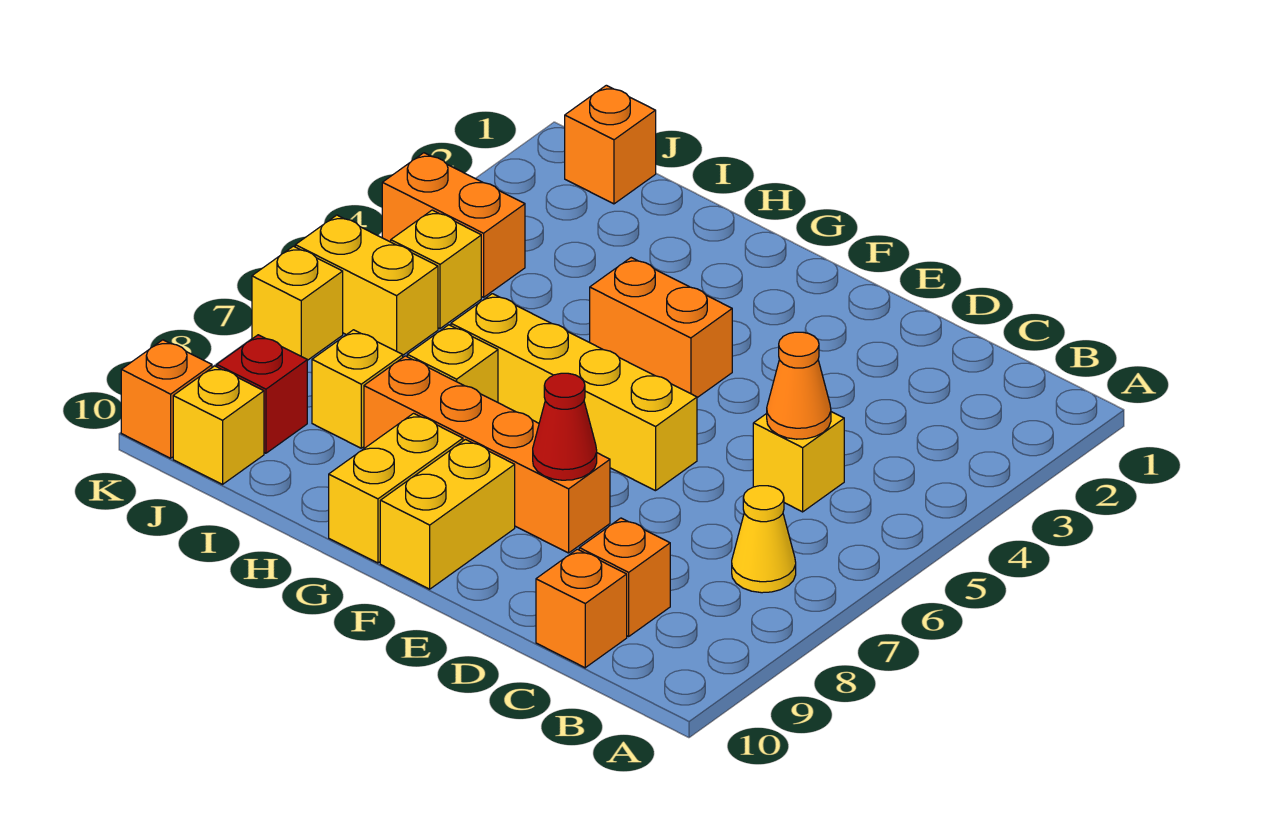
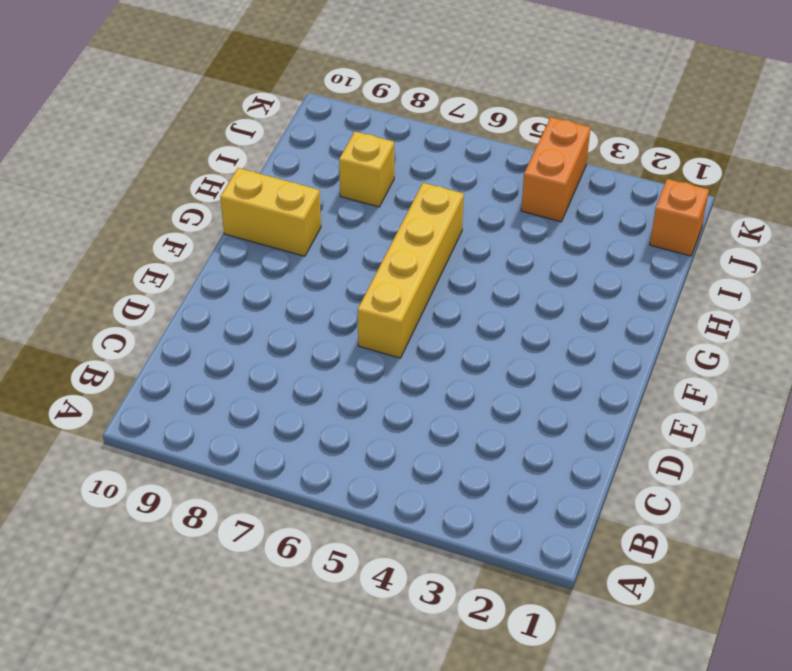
none -> yellow cone B7 level 1
none -> yellow brick C5 level 1
none -> orange brick C9 level 1

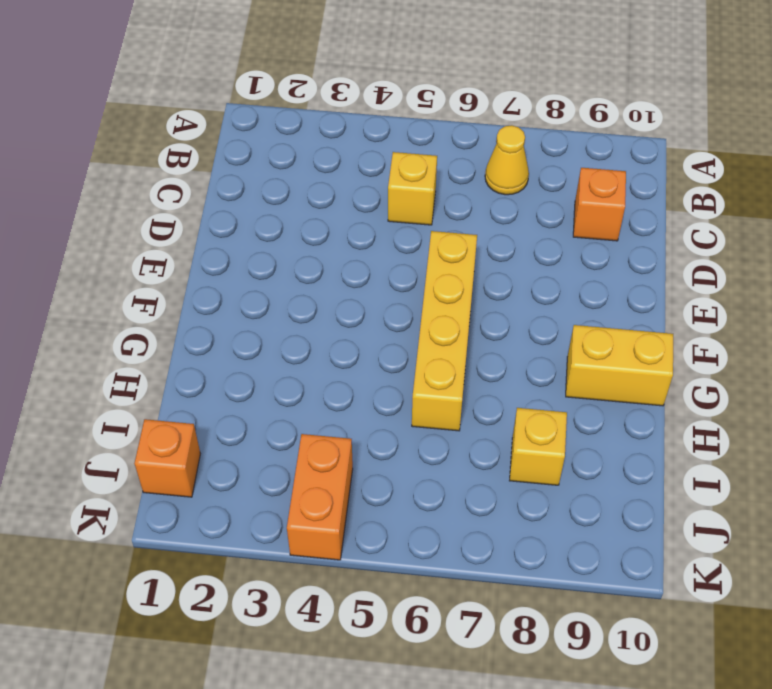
none -> orange brick C10 level 1
none -> orange brick E8:H8 level 1
none -> orange brick F4:G4 level 1

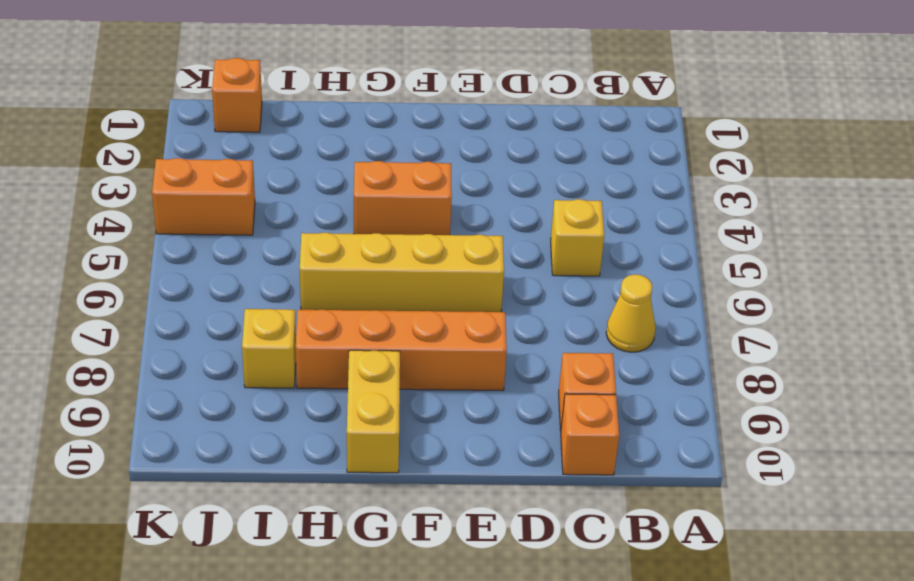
none -> yellow brick F9:F10 level 1
none -> yellow brick H7 level 1
none -> yellow brick J5 level 1

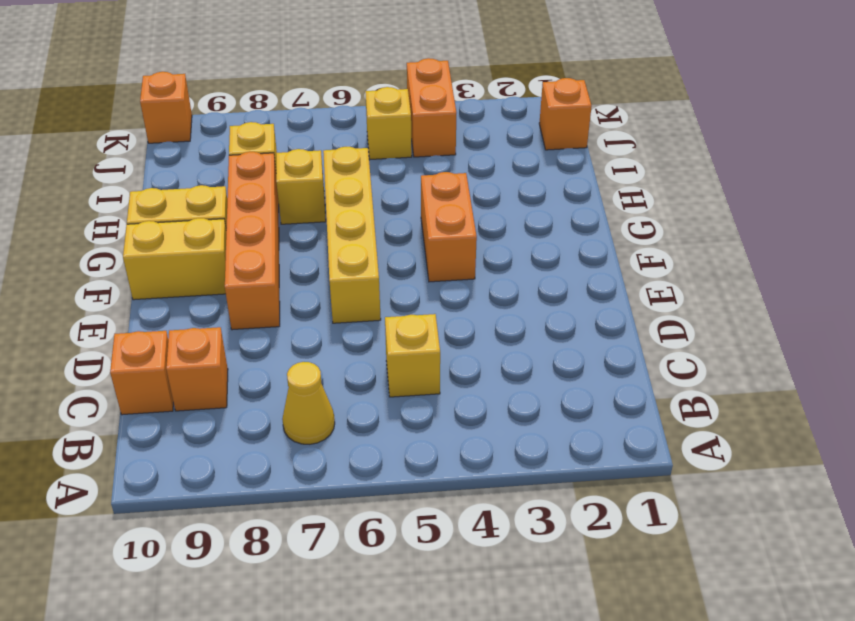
none -> yellow brick J6:K6 level 1
none -> red brick J9 level 1
none -> yellow brick J10 level 1

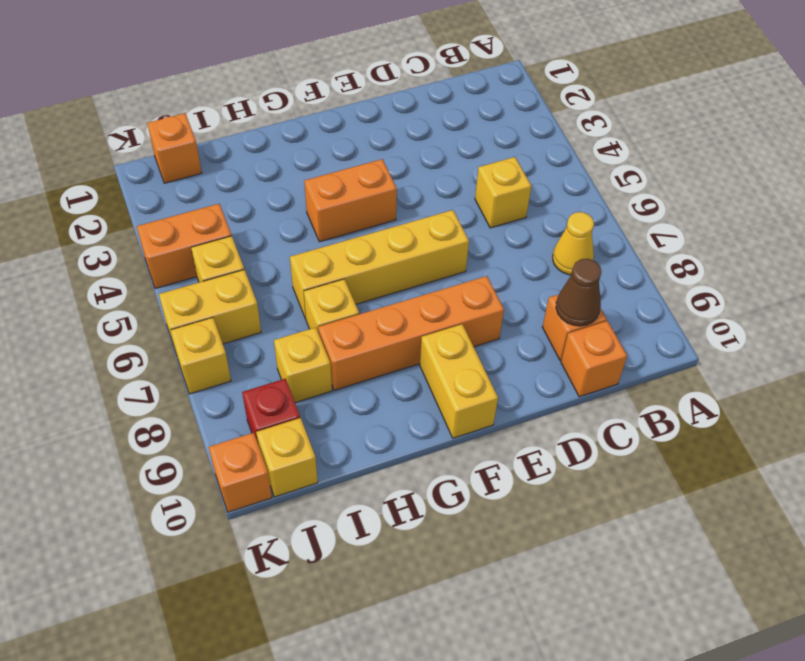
brown cone C9 level 2 -> none
none -> yellow brick G9:G10 level 1
none -> orange cone C5 level 2
none -> red cone E8 level 2

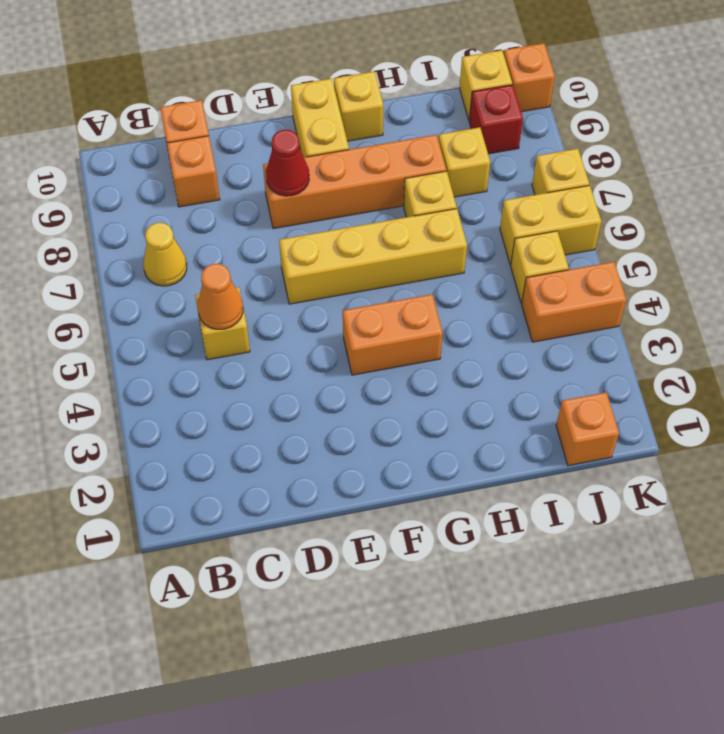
yellow brick G10 level 1 -> yellow brick G9:G10 level 1

